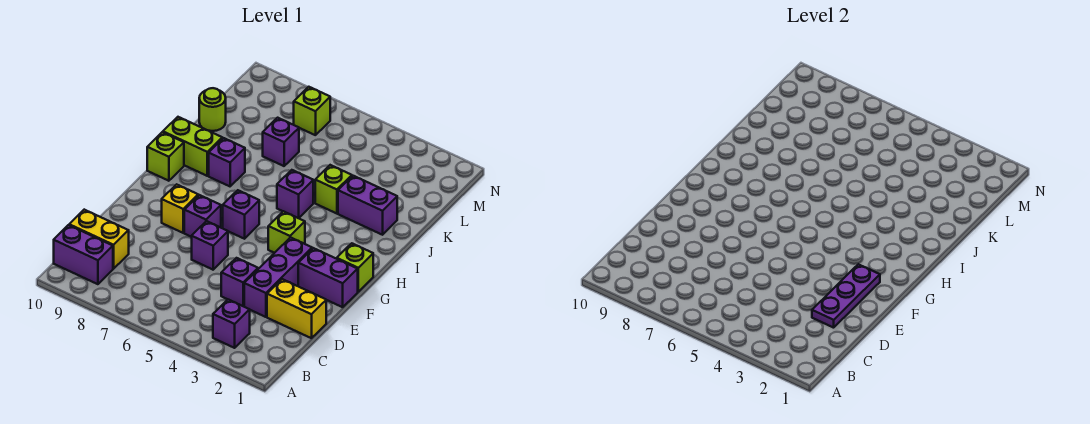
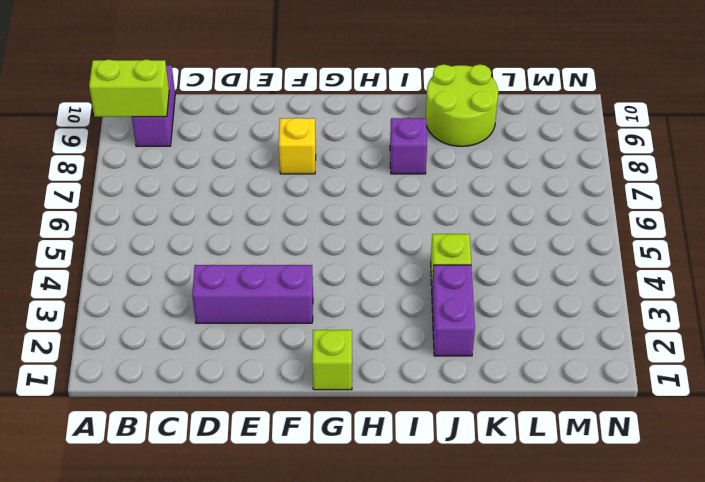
lime brick A9:B9 level 2 -> lime brick I9:I10 level 1
lime round brick J9:K10 level 1 -> lime round brick K10 level 1
none -> purple brick B3 level 1
none -> yellow brick C9:C10 level 1
none -> yellow brick D1:D2 level 1

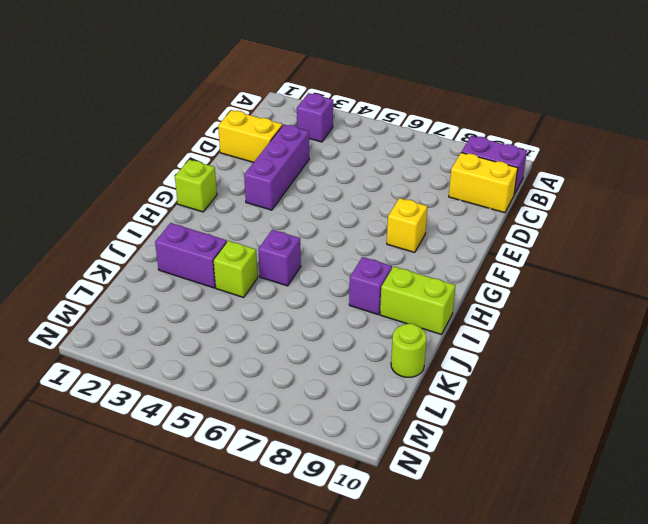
none -> purple brick D4 level 1
none -> purple brick E6 level 1
none -> purple brick F1:F2 level 1

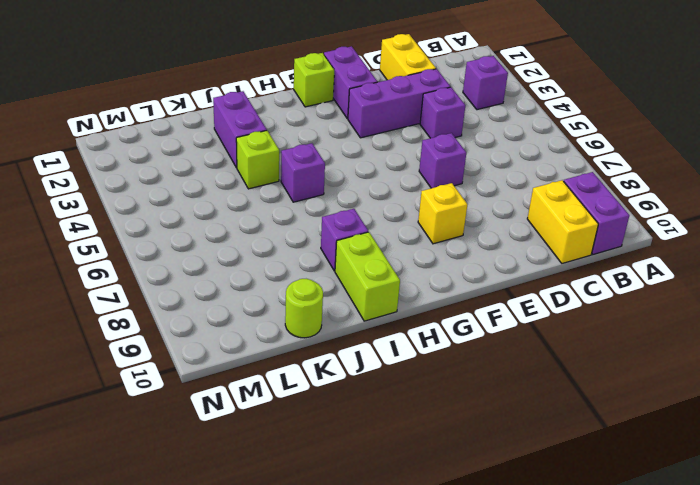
none -> purple brick F7 level 1
none -> lime brick G4 level 1
none -> purple brick G6 level 1

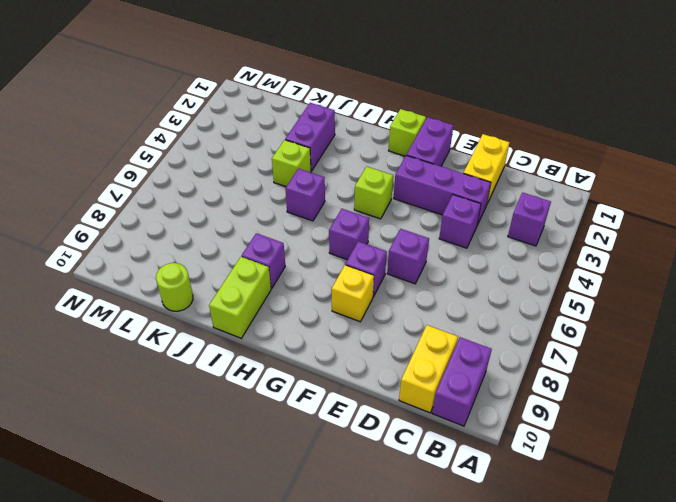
none -> lime brick H10 level 1
none -> purple brick K7 level 1
none -> lime brick M7 level 1

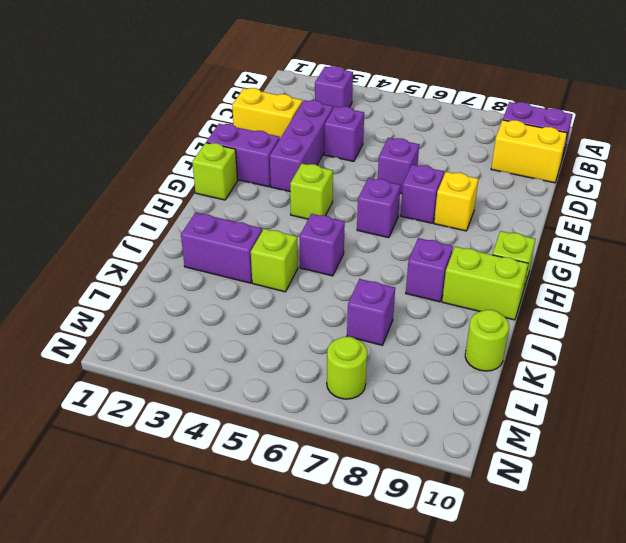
lime round brick M7 level 1 -> lime brick M7 level 1
none -> purple plate D2:F2 level 2

